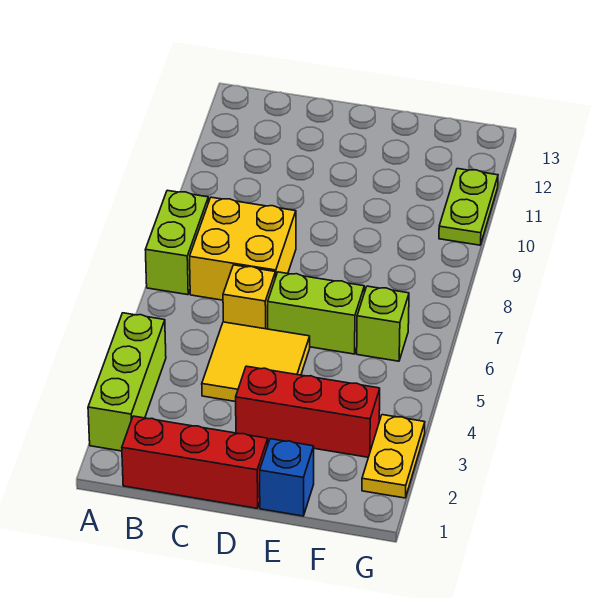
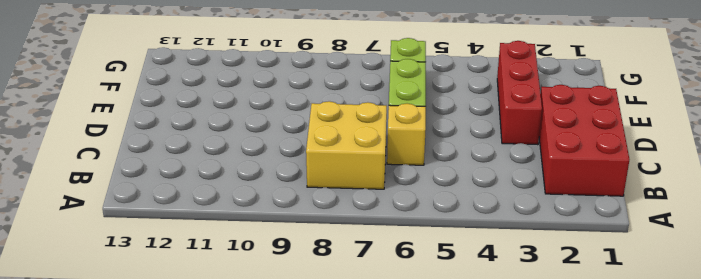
red brick B1:D2 level 1 -> red brick B1:D1 level 1
none -> lime brick A2:A4 level 1
none -> lime brick A7:A8 level 1
none -> yellow tile C4:D5 level 1

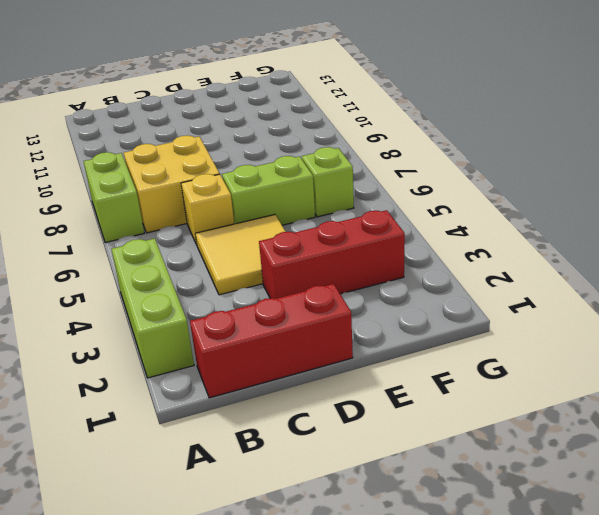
none -> blue brick E1 level 1
none -> yellow plate G2:G3 level 1
none -> lime plate G10:G11 level 1

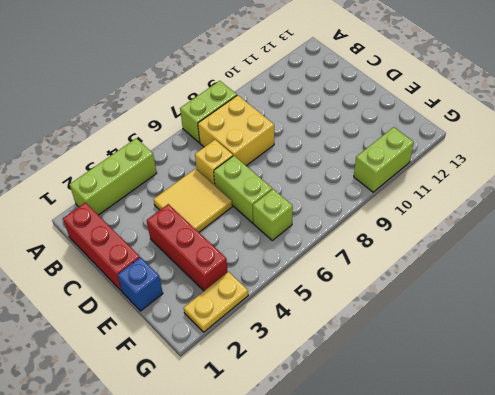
lime brick G10:G11 level 1 -> lime plate G10:G11 level 1

